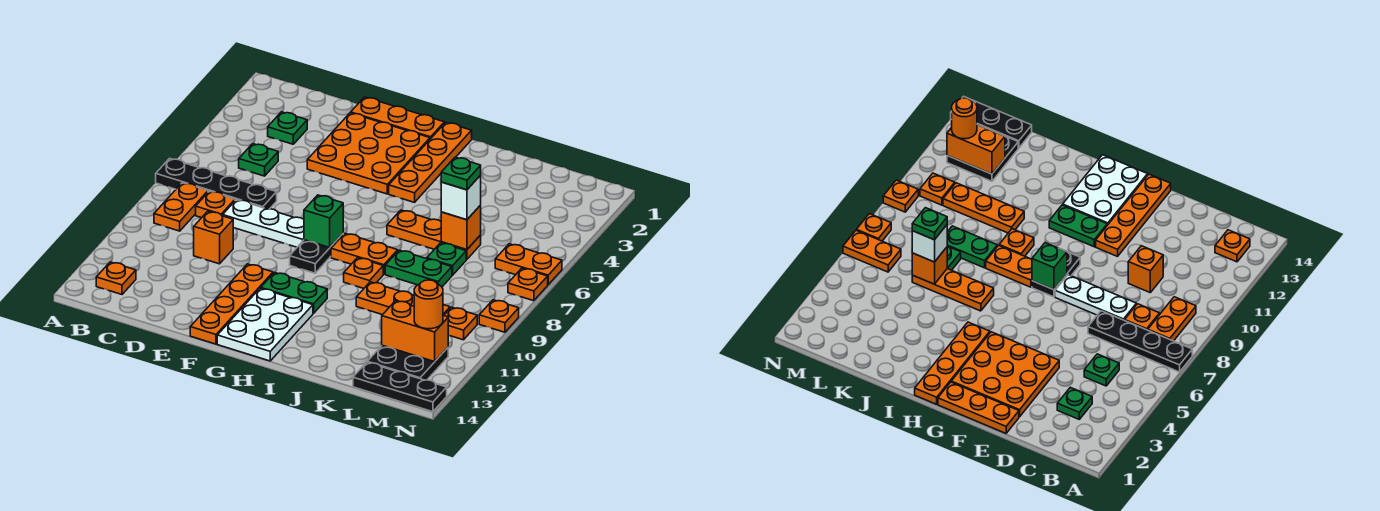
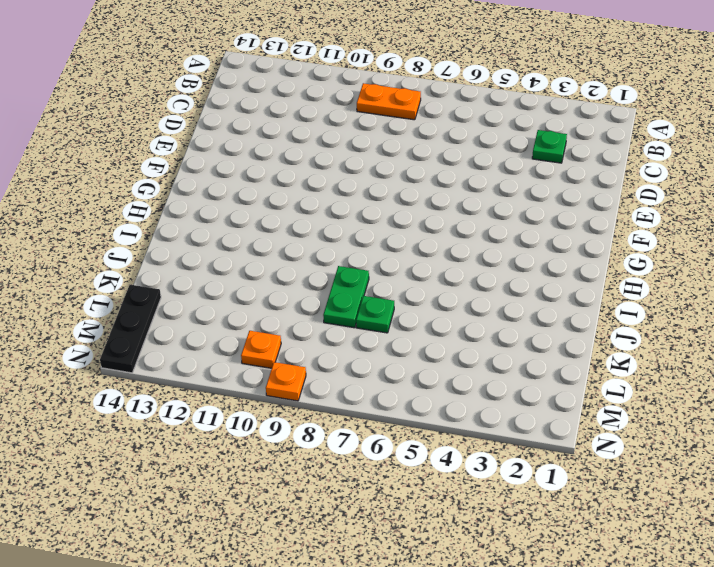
none -> black plate A7:D7 level 1
none -> orange plate B13 level 1
none -> green plate C5 level 1
none -> orange plate C8 level 1

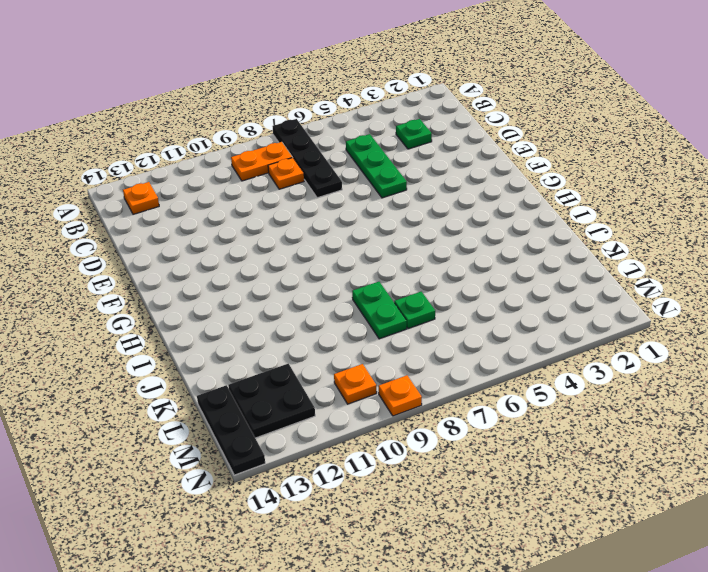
green plate C5:E5 level 1 -> green plate C5 level 1
none -> white plate D8:F8 level 1
none -> orange brick D10 level 1
none -> orange plate E1:G1 level 1
none -> orange plate E2:G4 level 1

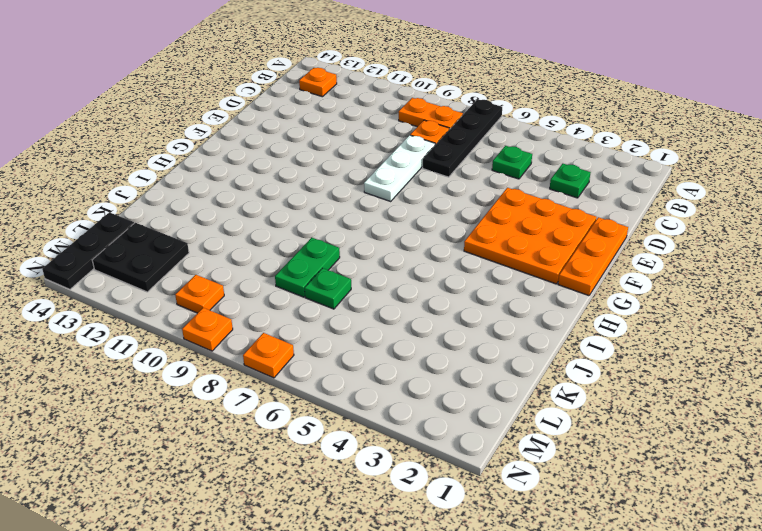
none -> orange brick D10 level 1
none -> orange plate F11:F14 level 1
none -> black plate G8:G9 level 1
none -> green plate G11:H11 level 1

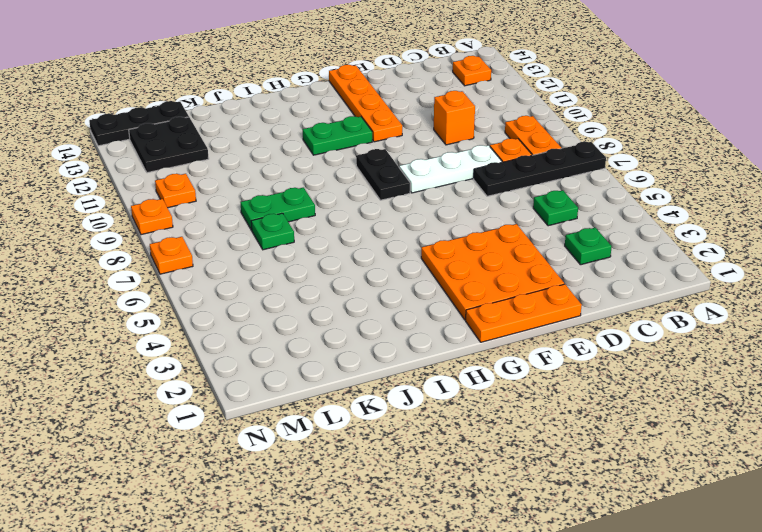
none -> white plate G12:H14 level 1
none -> orange plate H1:H4 level 1
none -> orange plate H8:I8 level 1
none -> orange plate I6:K6 level 1

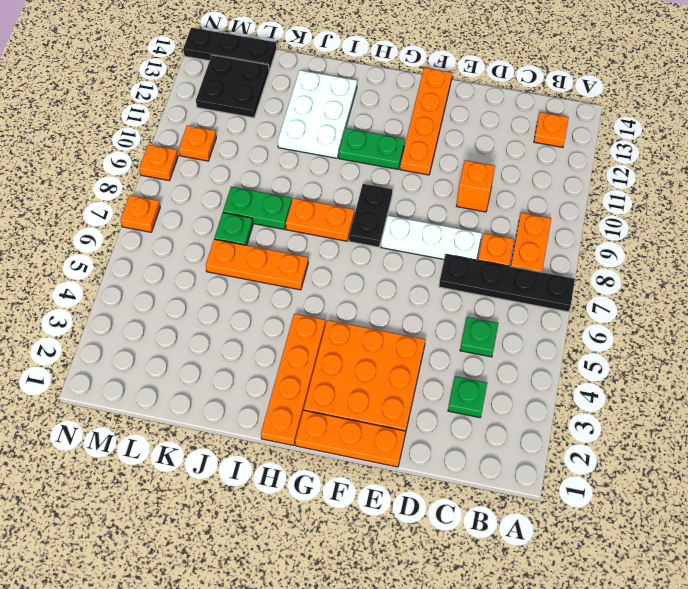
white plate I11:J13 level 1 -> white plate G12:H14 level 1
none -> orange plate I9 level 1
none -> orange plate J10:L10 level 1
none -> orange plate M6:N6 level 1
none -> green brick G8 level 2

